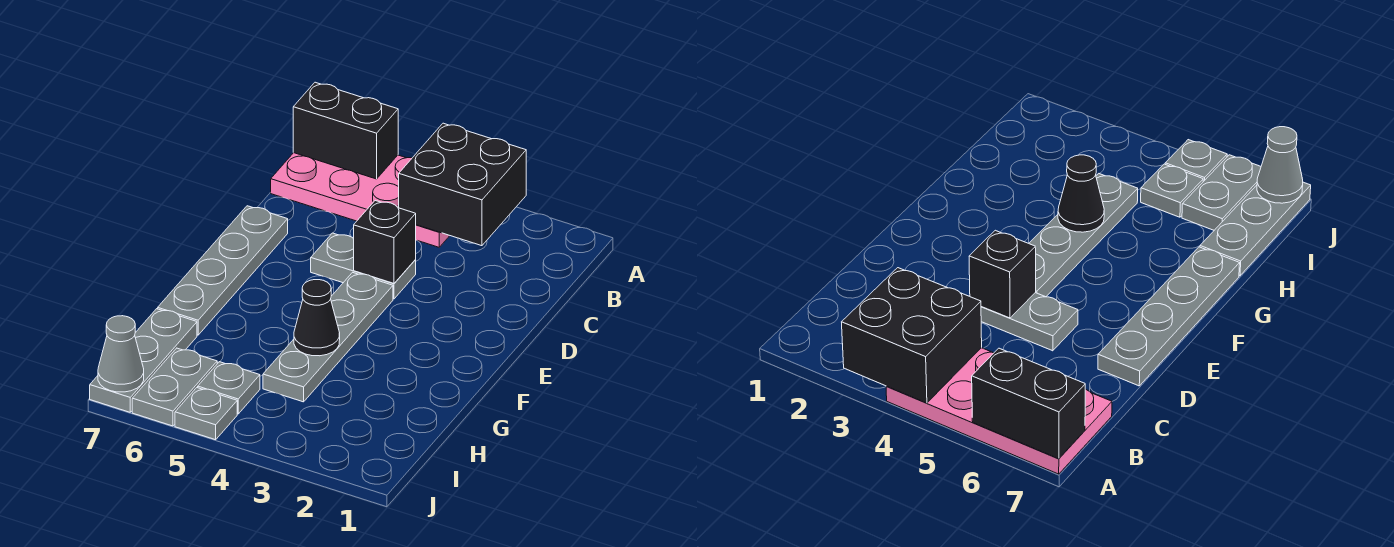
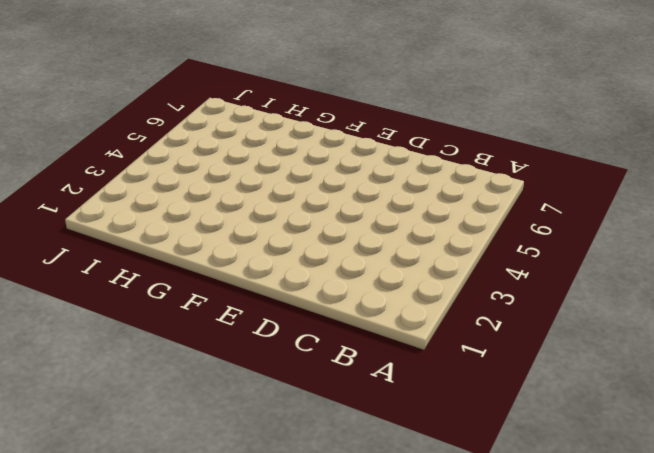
none -> pink plate A4:B7 level 1
none -> grey plate D4:D5 level 1
none -> grey plate D7:G7 level 1

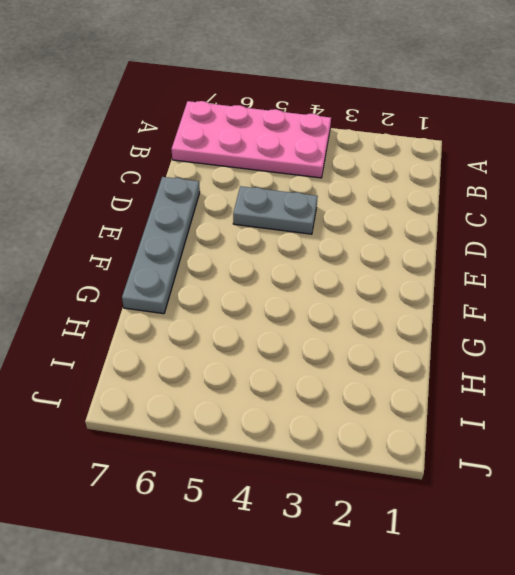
none -> grey plate E4:H4 level 1
none -> grey plate H7:J7 level 1
none -> grey plate I5 level 1

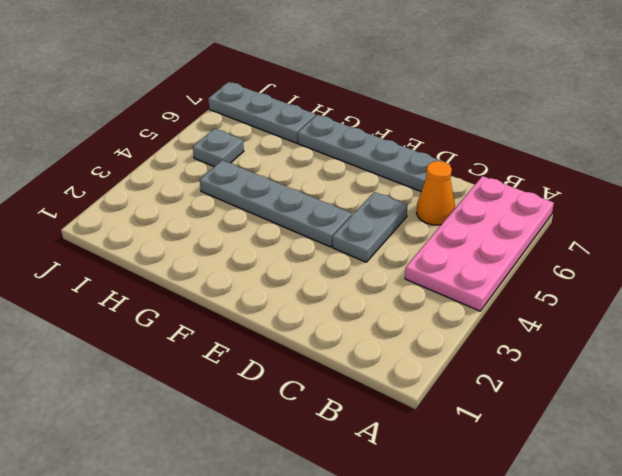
orange cone C6 level 1 -> none
none -> grey plate I6:J6 level 1
none -> grey plate J5 level 1
none -> black brick A3:B4 level 2

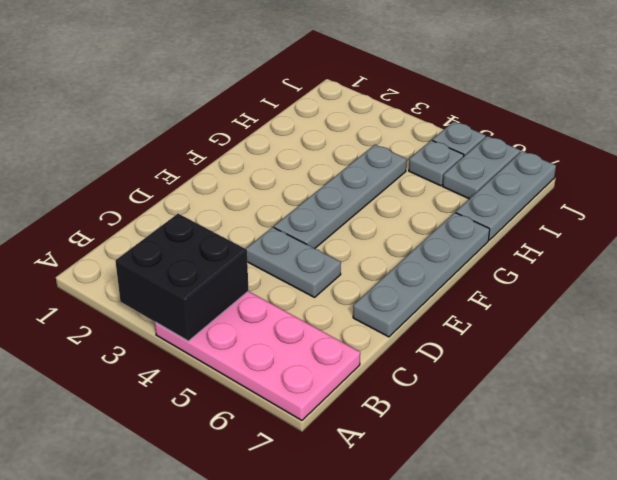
none -> black brick A6:A7 level 2
none -> black brick D4 level 2
none -> black cone G4 level 2

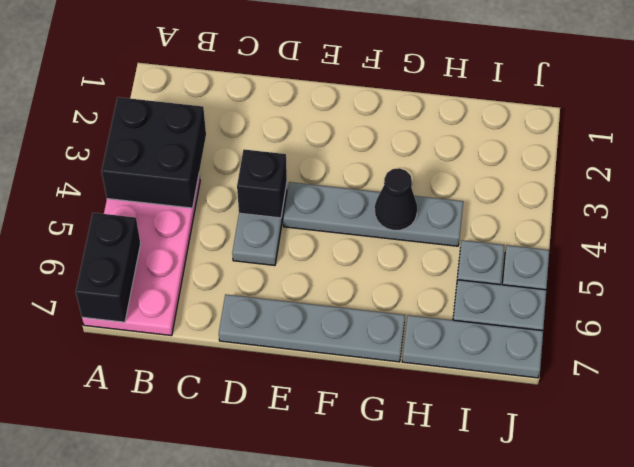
none -> grey cone J7 level 2

